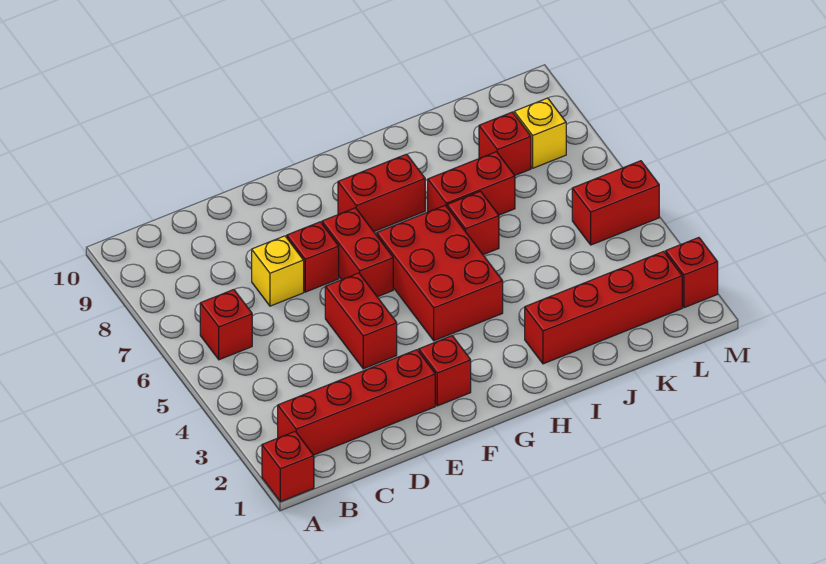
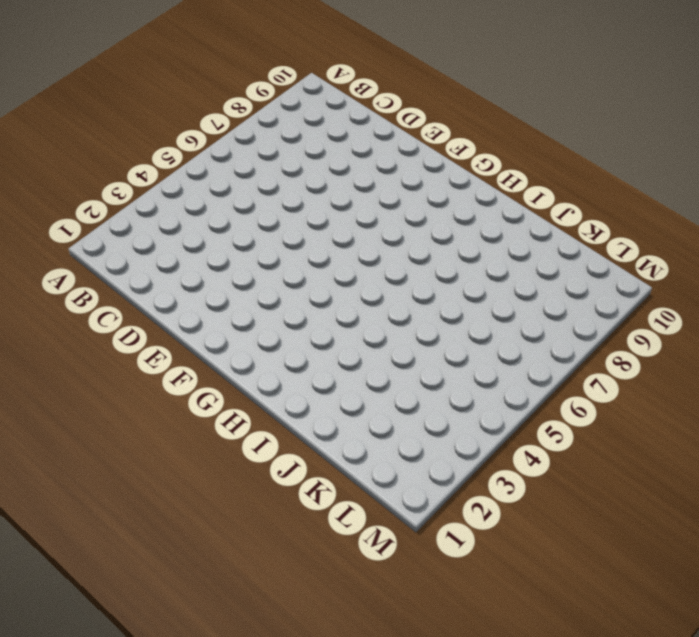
none -> red brick A1 level 1
none -> red brick B2:E2 level 1
none -> red brick B6 level 1

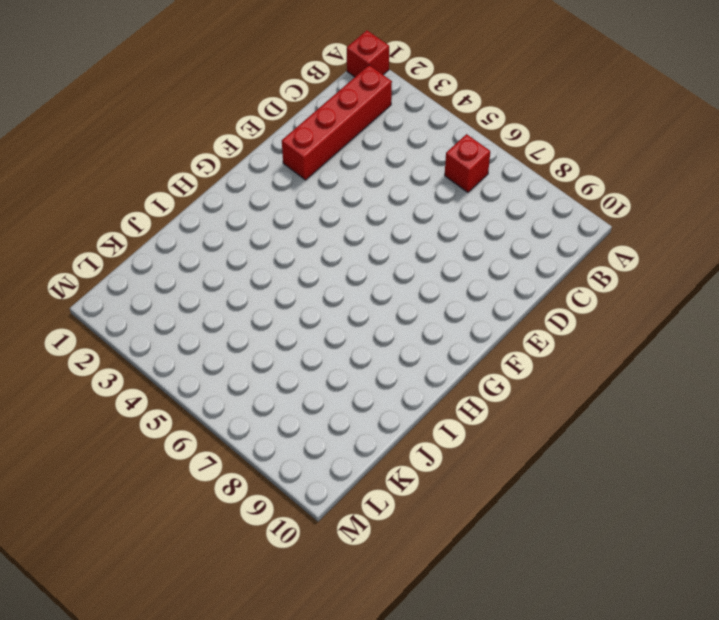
none -> yellow brick D7 level 1
none -> red brick E4:E5 level 1
none -> red brick E7 level 1

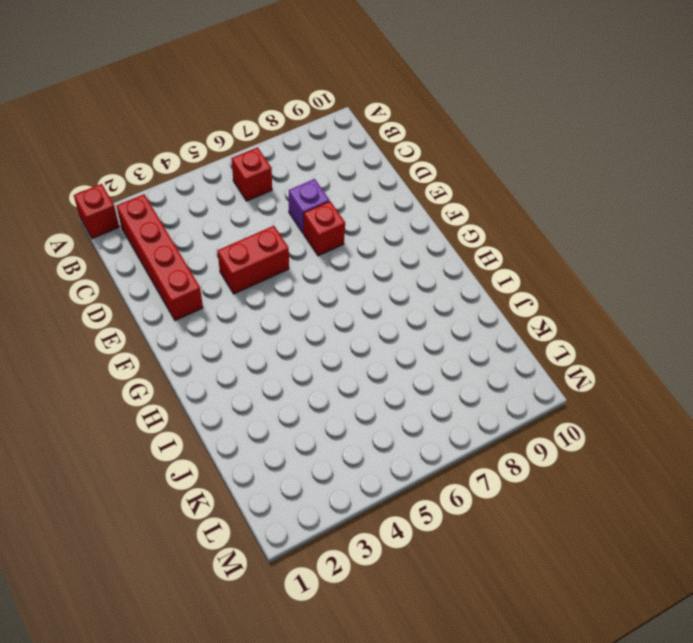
purple brick D7 level 1 -> yellow brick D7 level 1
none -> red brick F2 level 1
none -> red brick F6:F7 level 1
none -> red brick G4:H6 level 1

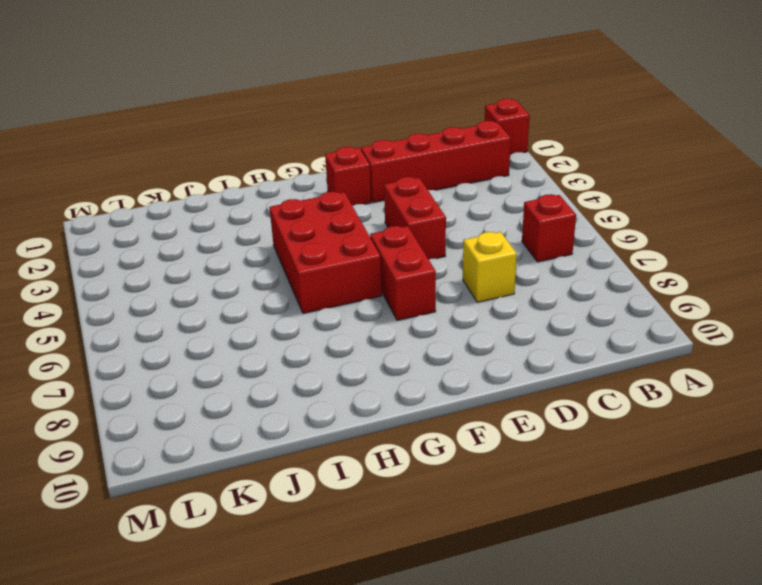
none -> red brick E7 level 1
none -> red brick G8:H8 level 1
none -> red brick I2:L2 level 1

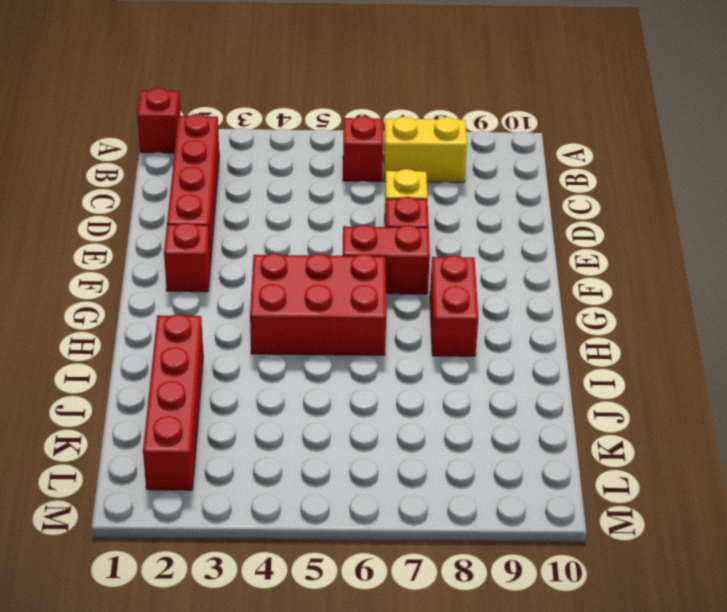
yellow brick B7:B8 level 1 -> none
none -> red brick E4:E5 level 1
none -> red brick I6 level 1
none -> red brick I7:J7 level 1

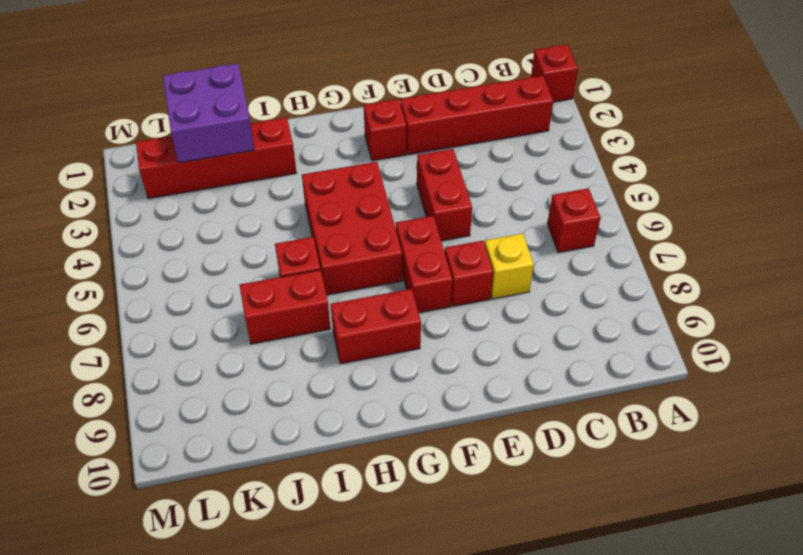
purple brick J1:K2 level 2 -> none
none -> red brick K8 level 1
none -> red brick L5:M5 level 1
none -> yellow brick L8 level 1

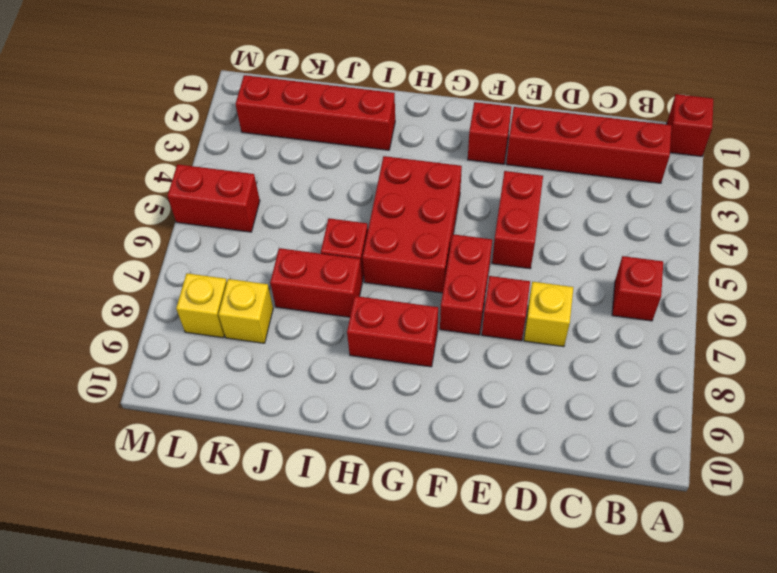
yellow brick K8 level 1 -> red brick K8 level 1
none -> red brick M2 level 1

